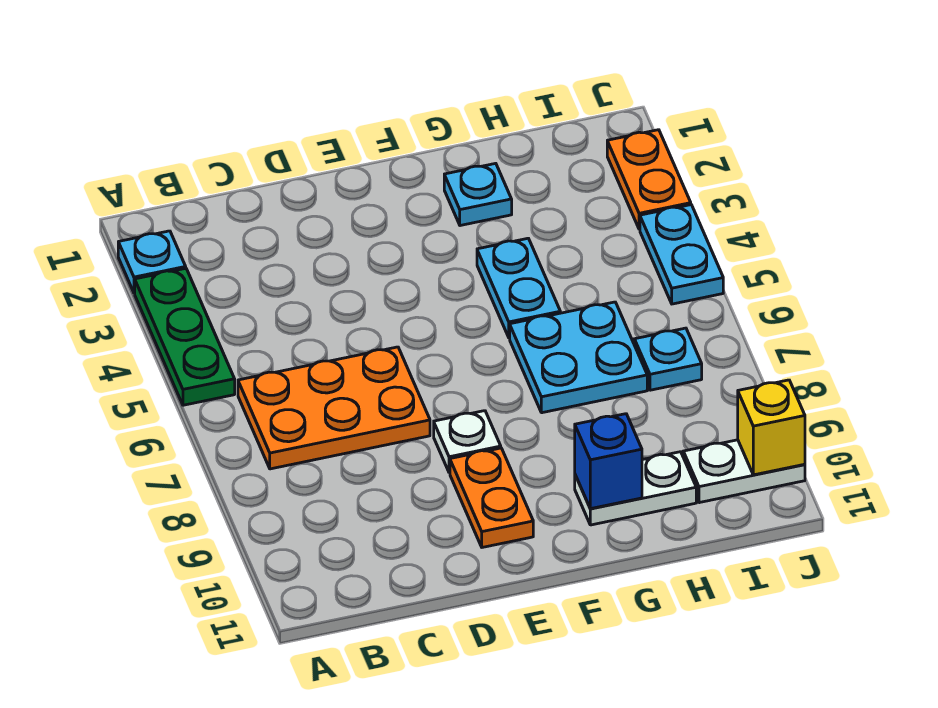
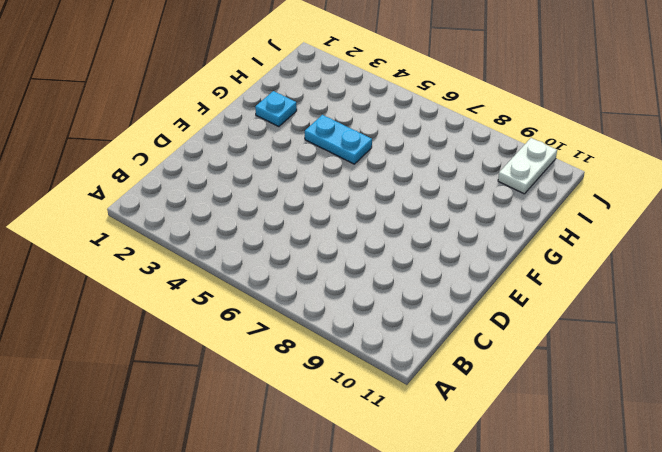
none -> cyan plate A2 level 1
none -> green plate A3:A5 level 1
none -> orange plate B6:D7 level 1

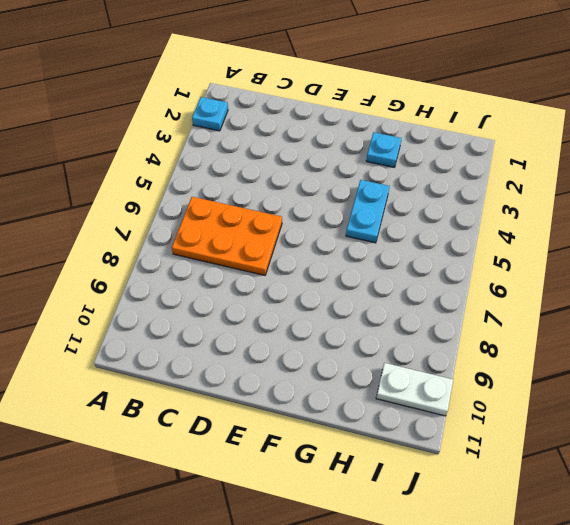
none -> green plate A3:A5 level 1
none -> white plate E8 level 1
none -> orange plate E9:E10 level 1

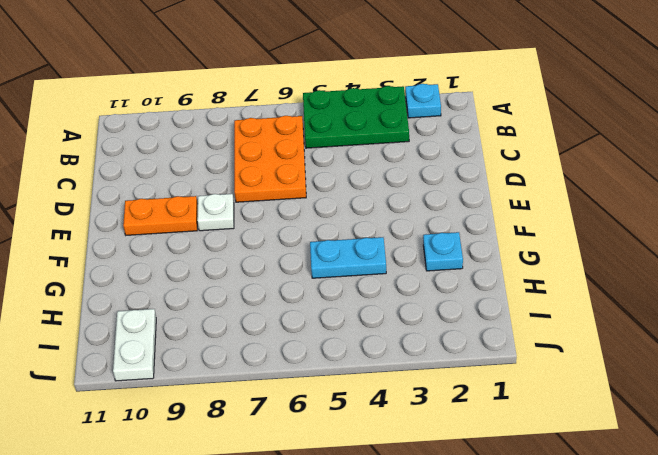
green plate A3:B5 level 1 -> green plate A3:A5 level 1
none -> cyan plate G6:H7 level 1
none -> white plate G10:H10 level 1
none -> cyan plate I7 level 1

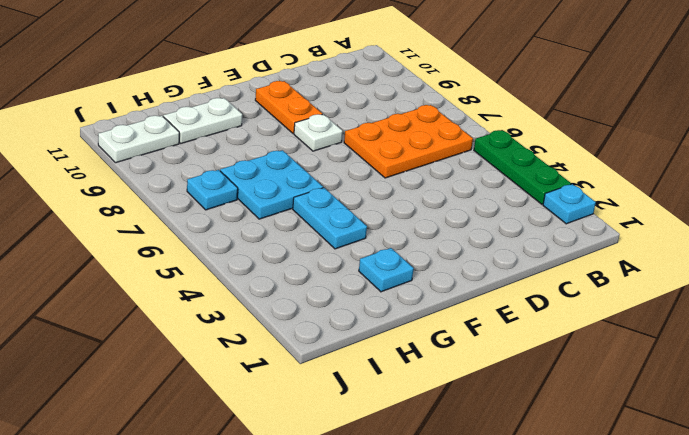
none -> orange plate J2:J3 level 1
none -> cyan plate J4:J5 level 1
none -> blue brick G10 level 2

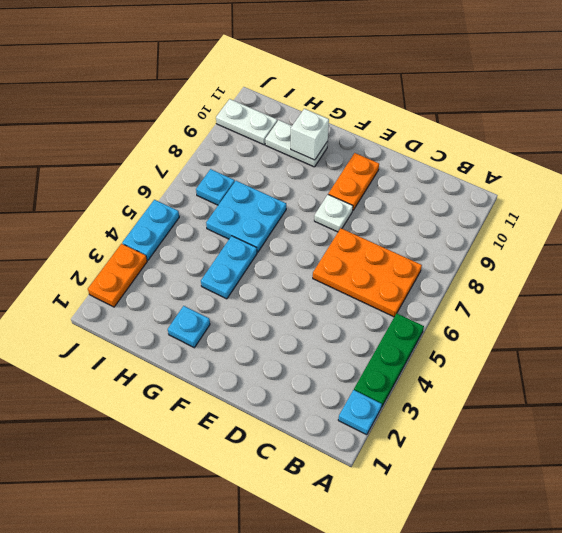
white brick G10 level 2 -> blue brick G10 level 2
none -> yellow brick J10 level 2

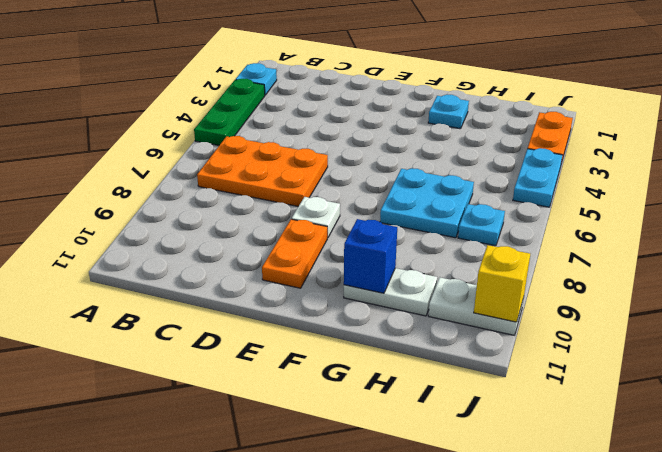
none -> cyan plate G4:G5 level 1

